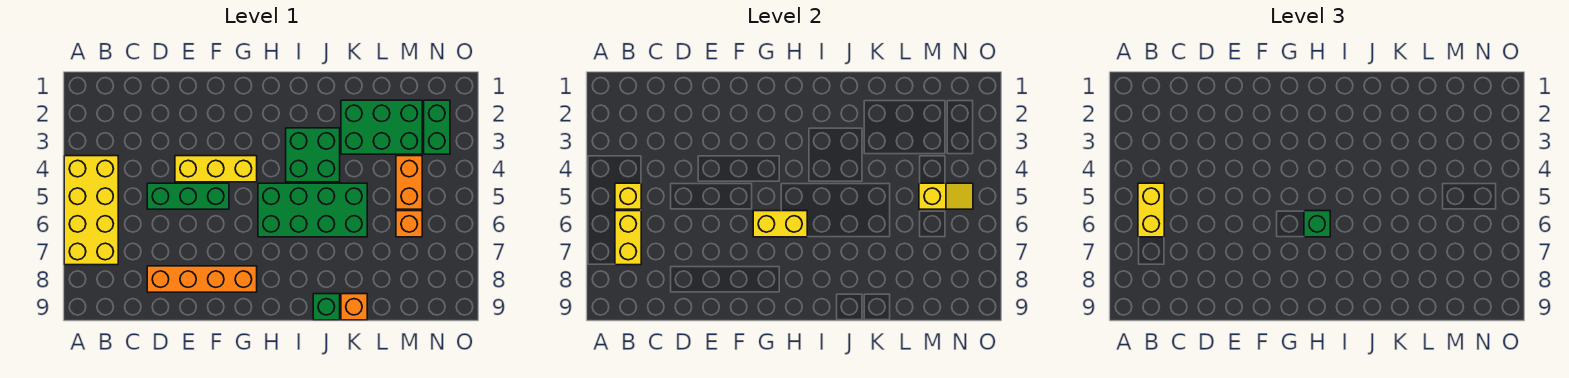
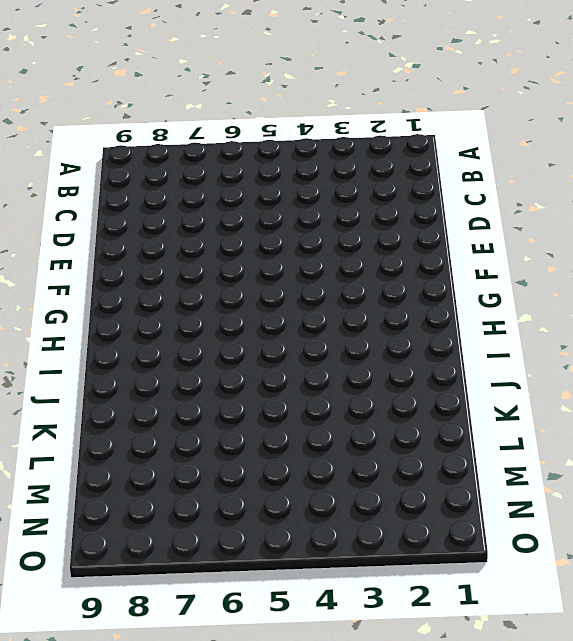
none -> yellow brick A4:B7 level 1
none -> green brick D5:F5 level 1
none -> orange brick D8:G8 level 1

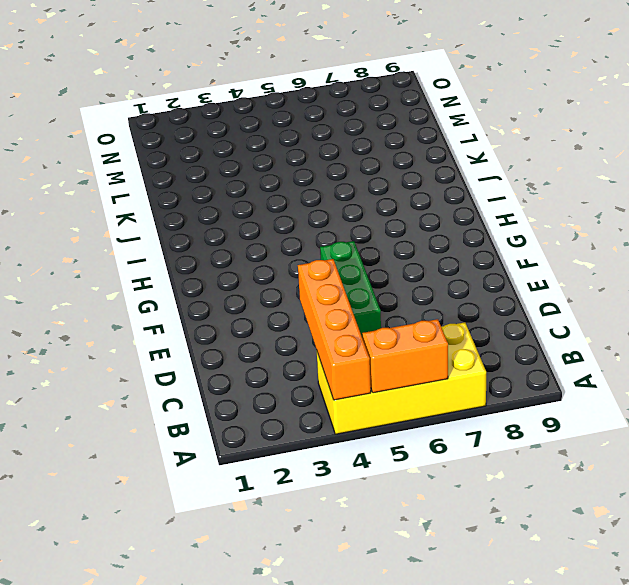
orange brick A4:D4 level 2 -> orange brick D8:G8 level 1
orange brick A5:A6 level 2 -> orange brick M4:M5 level 1
none -> yellow brick E4:G4 level 1
none -> green brick H5:K6 level 1
none -> green brick I3:J4 level 1

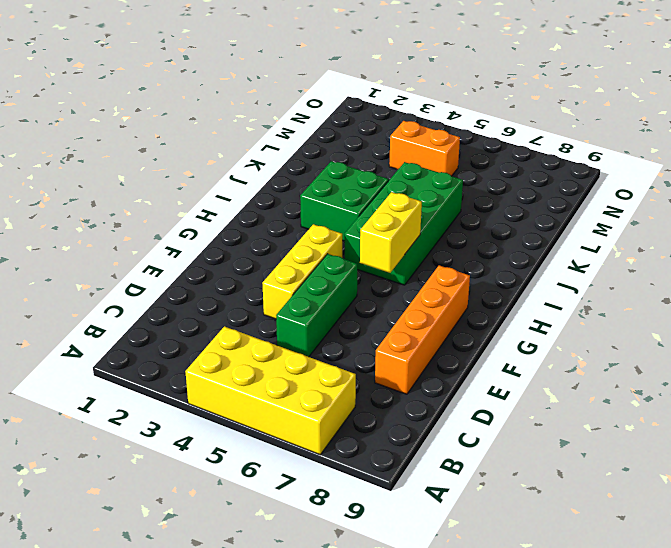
none -> green brick J9 level 1
none -> green brick K2:M3 level 1
none -> orange brick K9 level 1

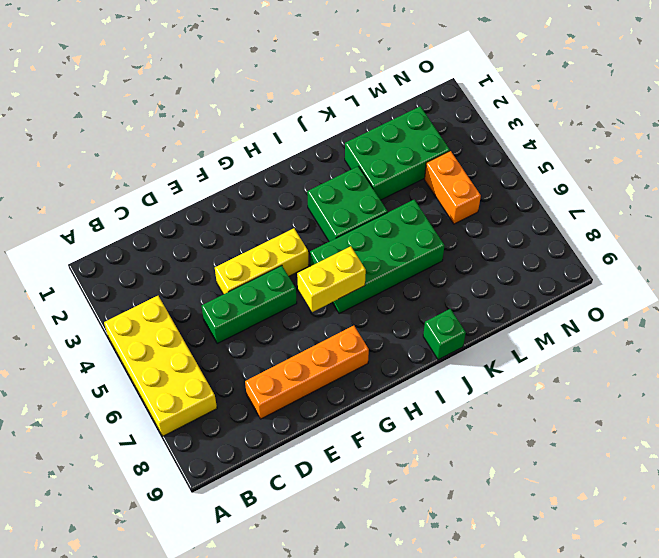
none -> orange brick K9 level 1
none -> orange brick M6 level 1
none -> green brick N2:N3 level 1

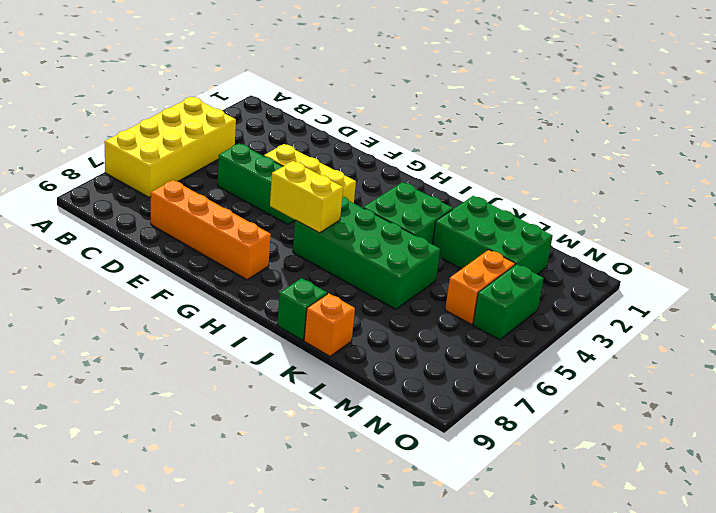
green brick N4:N5 level 1 -> green brick N2:N3 level 1
none -> orange brick M6 level 1
none -> yellow brick B5 level 2
none -> yellow brick B6:B7 level 2

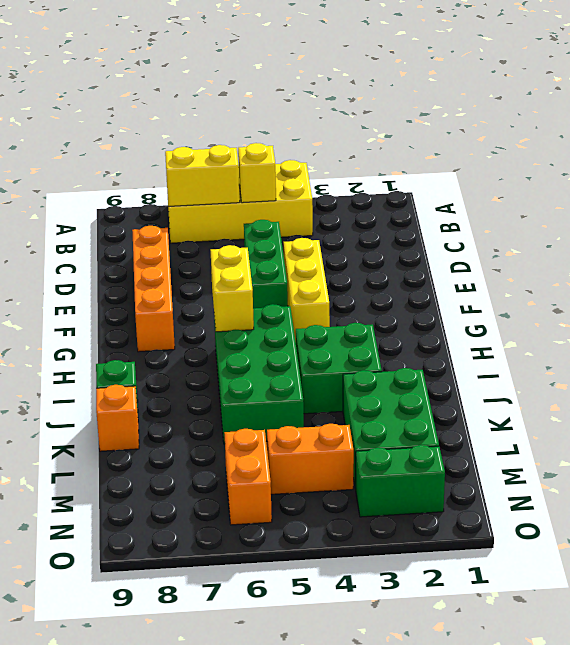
orange brick M6:N6 level 1 -> orange brick M6 level 1
none -> yellow slope M5:N5 level 2 top M
none -> yellow brick B5:B6 level 3
none -> green brick H6 level 3

